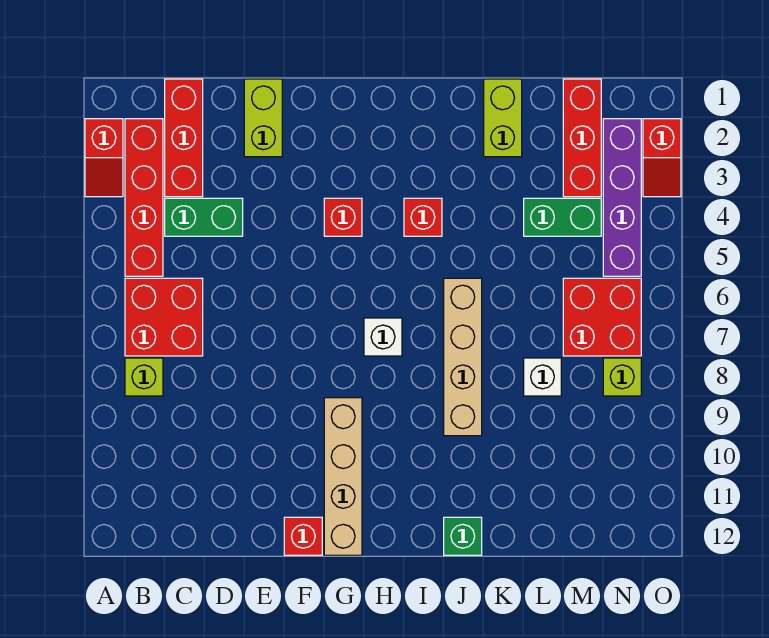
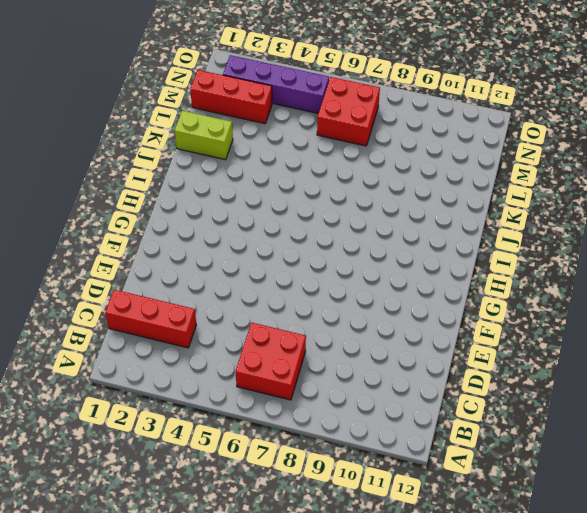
none -> red slope A2:A3 level 1 top 2
none -> red brick B2:B5 level 1
none -> lime brick B8 level 1

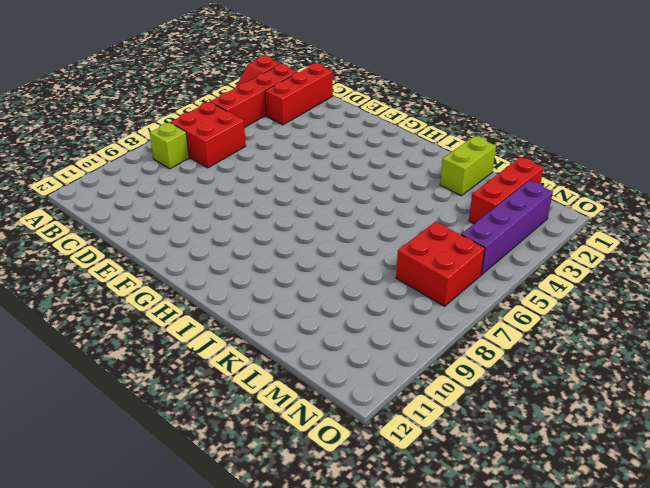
none -> green brick C4:D4 level 1
none -> lime brick E1:E2 level 1
none -> red brick F12 level 1

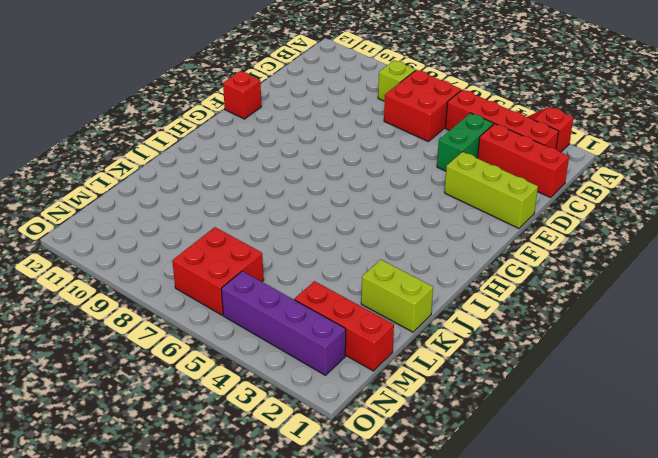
lime brick E1:E3 level 1 -> lime brick E1:E2 level 1
none -> red brick G4 level 1
none -> tan brick G9:G12 level 1
none -> white brick H7 level 1

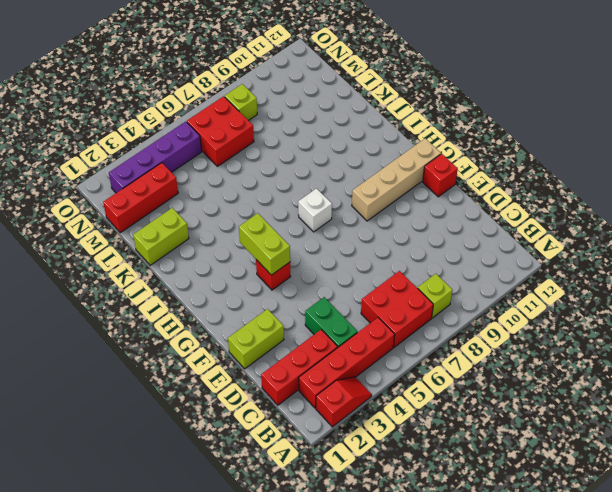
lime brick G4:H4 level 2 -> none
none -> red brick I4 level 1
none -> tan brick J6:J9 level 1
none -> green brick J12 level 1

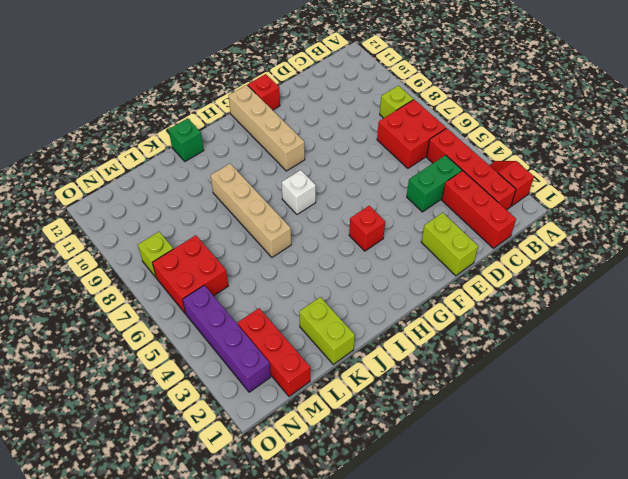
none -> red brick I4 level 1
none -> green brick L4:M4 level 1
none -> white brick L8 level 1

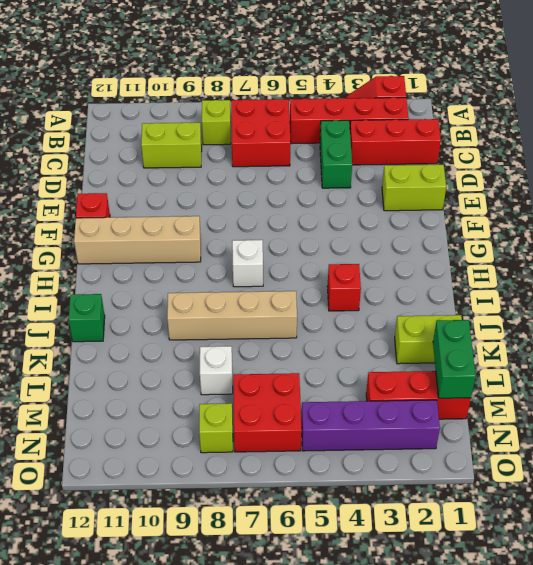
lime brick C9:C10 level 1 -> none
green brick L1:M1 level 2 -> green brick L4:M4 level 1
none -> red brick G4 level 1
none -> red slope O2:O3 level 1 top 2

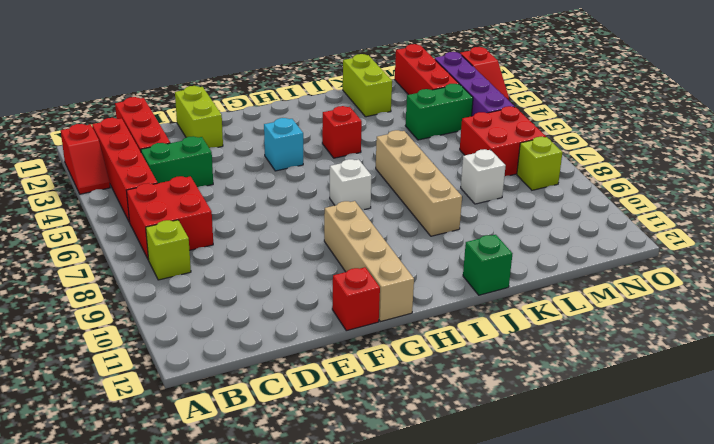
cyan brick G4 level 1 -> red brick G4 level 1

